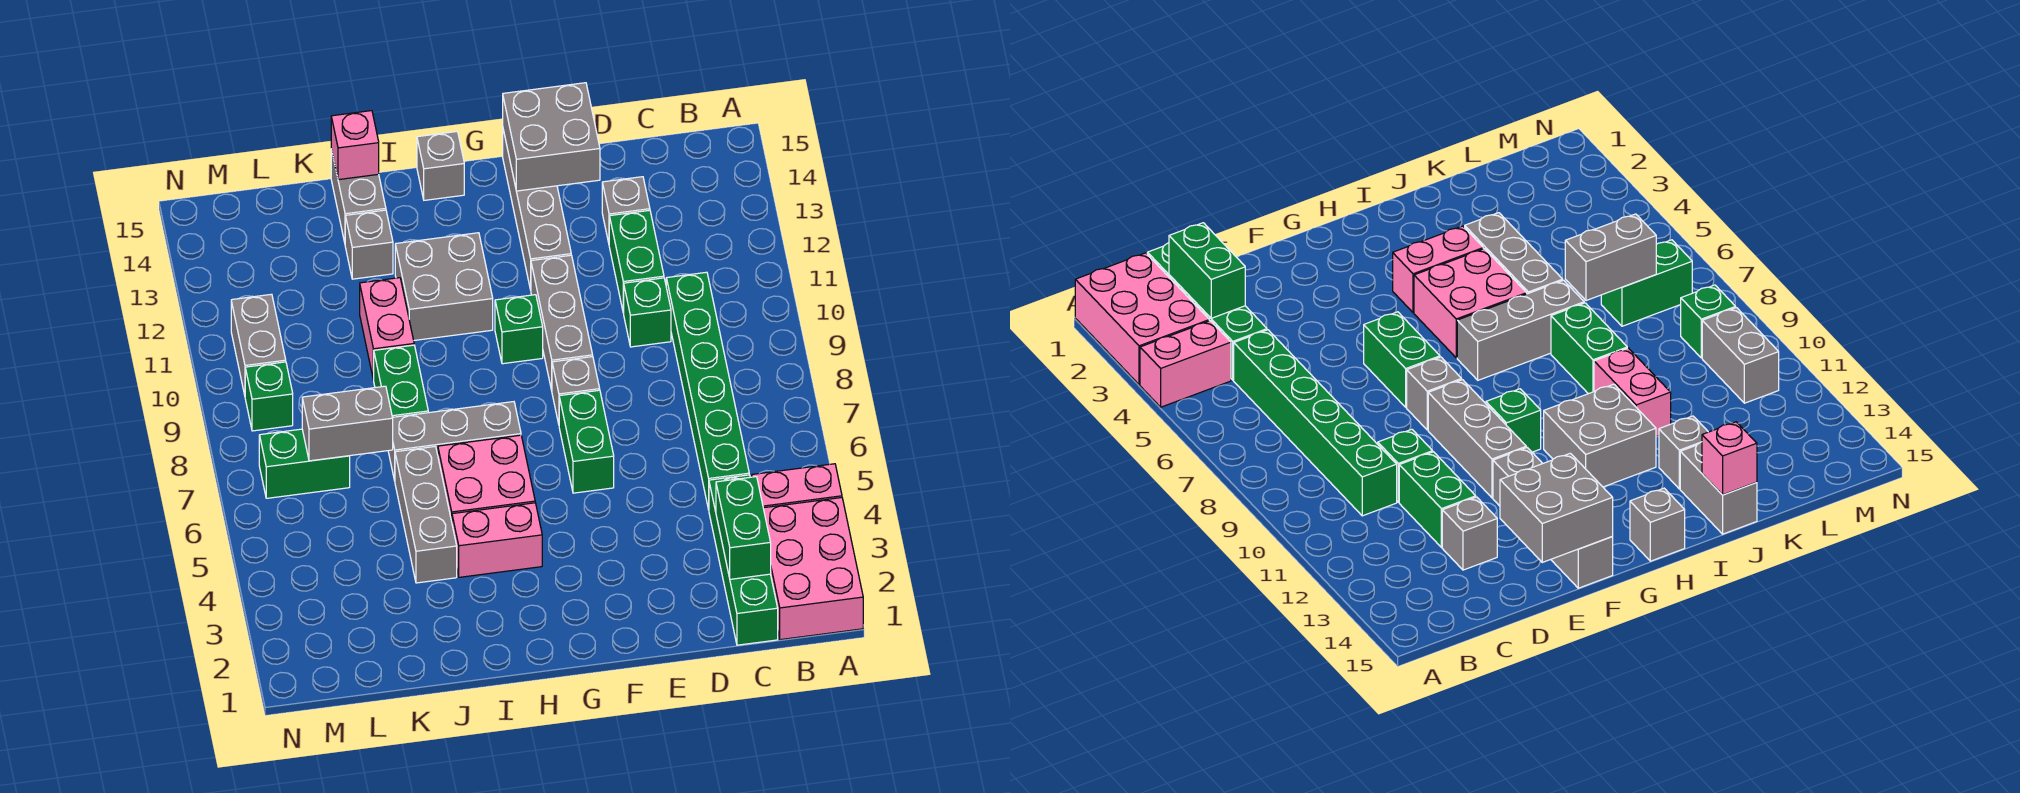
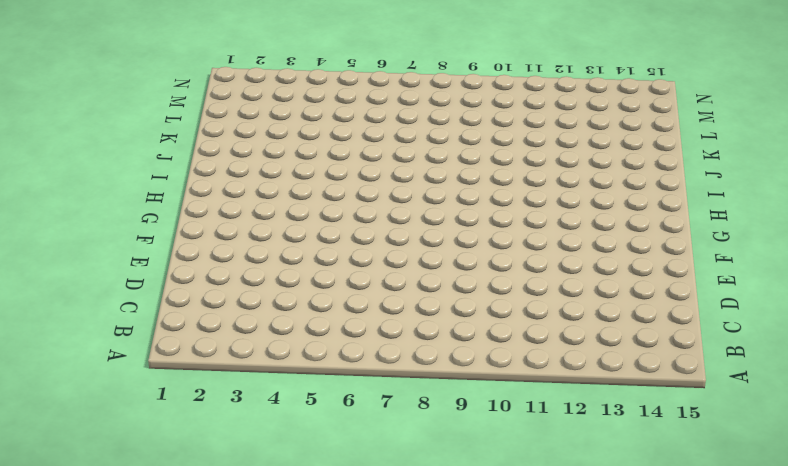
none -> pink brick A1:B3 level 1
none -> pink brick A4:B4 level 1
none -> green brick C1:C4 level 1

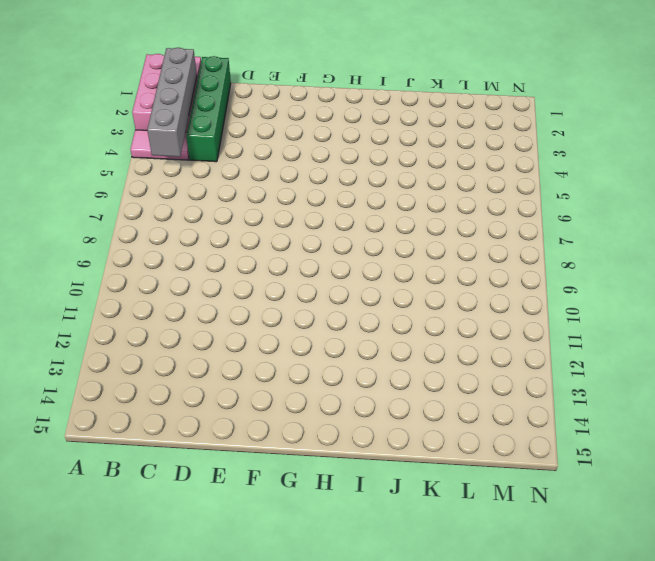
pink tile A4:B4 level 1 -> pink brick A4:B4 level 1
grey brick B2:B5 level 2 -> grey brick F12:F15 level 1
none -> green brick C5:C10 level 1
none -> green brick D10 level 1
none -> green brick D11:D12 level 1

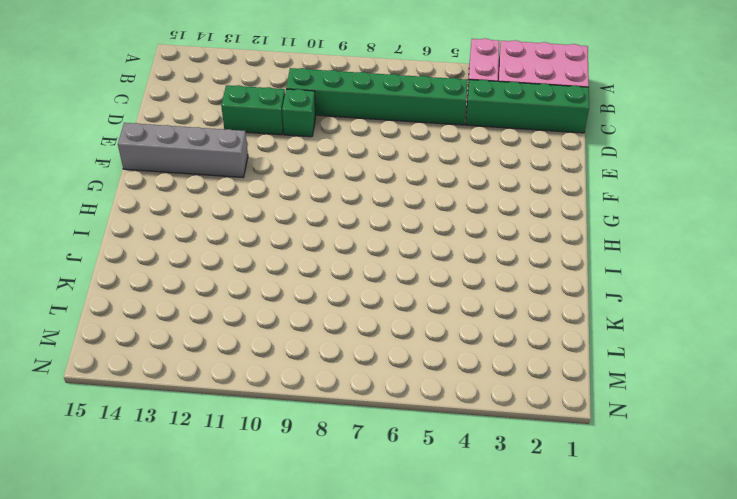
none -> grey brick D13 level 1
none -> green brick F6:F7 level 1
none -> grey brick F8 level 1

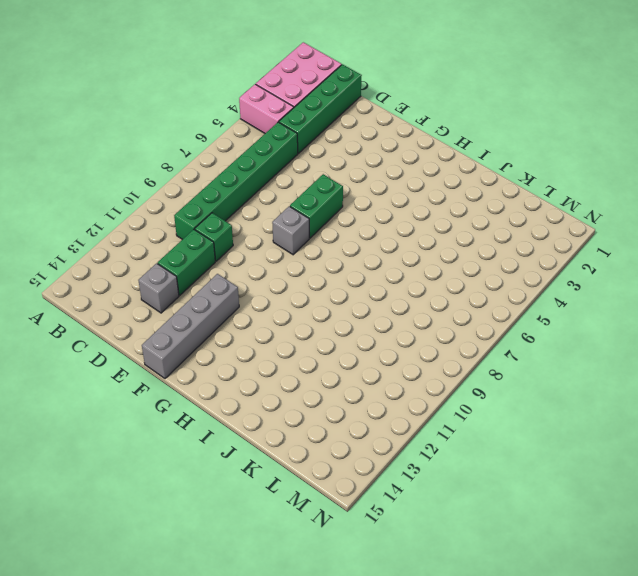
none -> grey brick F9:F11 level 1
none -> green brick G10 level 1
none -> pink brick H4:I4 level 1

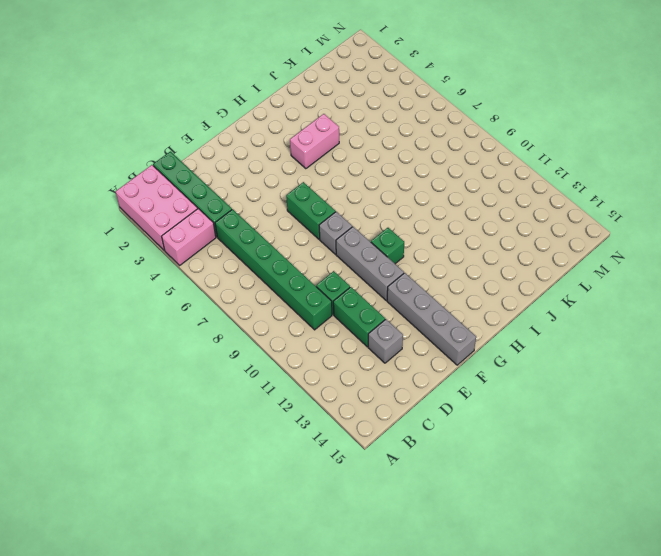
none -> pink brick H5:I6 level 1
none -> grey brick H7:J7 level 1
none -> grey brick H11:I12 level 1

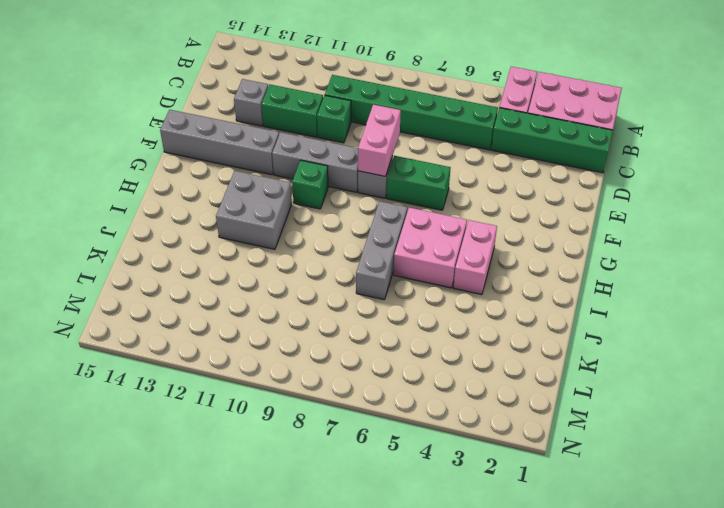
pink brick E8:F8 level 2 -> pink brick J10:J11 level 1
none -> grey brick H15 level 1
none -> grey brick J4:J6 level 1
none -> green brick J8:J9 level 1

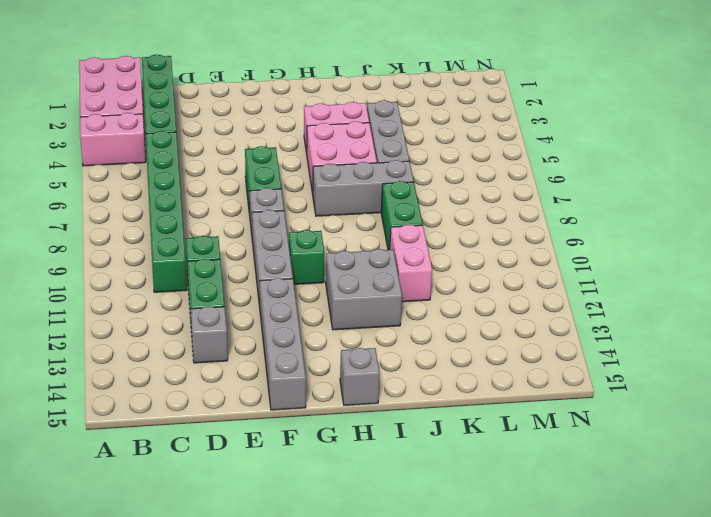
none -> grey brick J13 level 1
none -> grey brick J14:J15 level 1
none -> green brick L7:M7 level 1

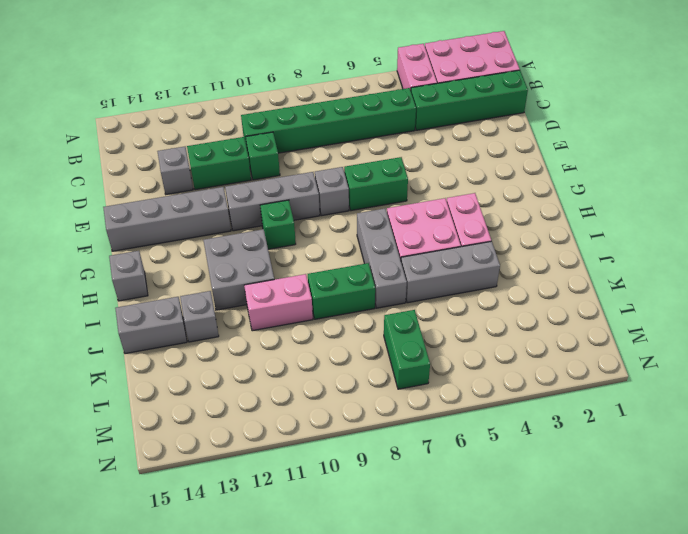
none -> green brick M9 level 1
none -> grey brick M10:M11 level 1
none -> green brick C2:C3 level 2

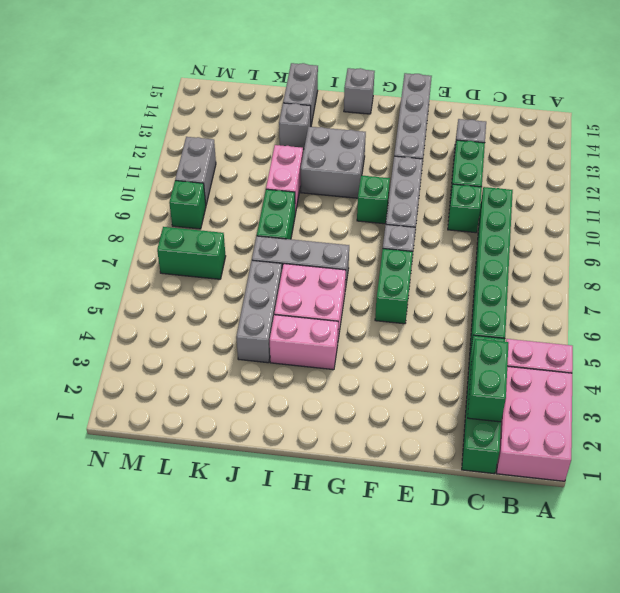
none -> grey brick E14:F15 level 2
none -> pink brick J15 level 2
none -> grey brick K7:L7 level 2

